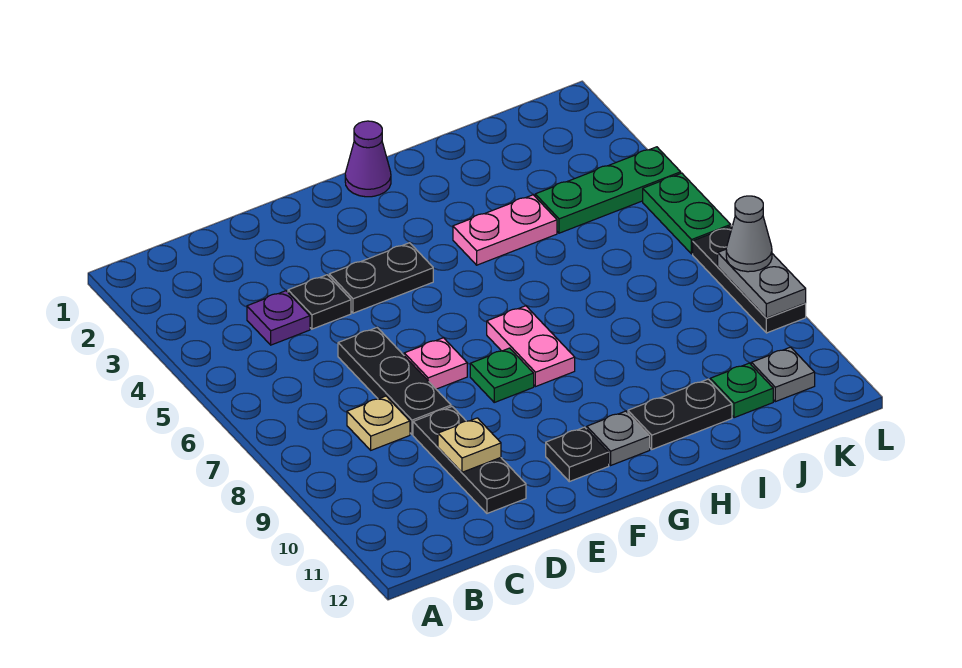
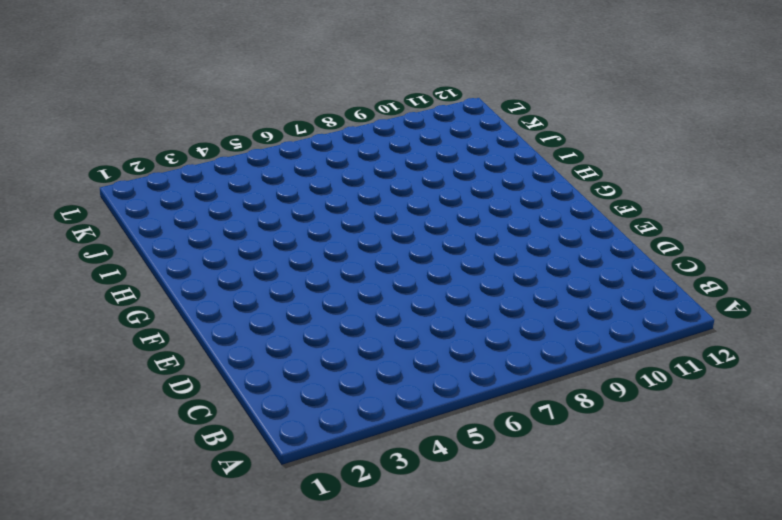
none -> purple plate C4 level 1
none -> tan plate C8 level 1
none -> black plate D4 level 1

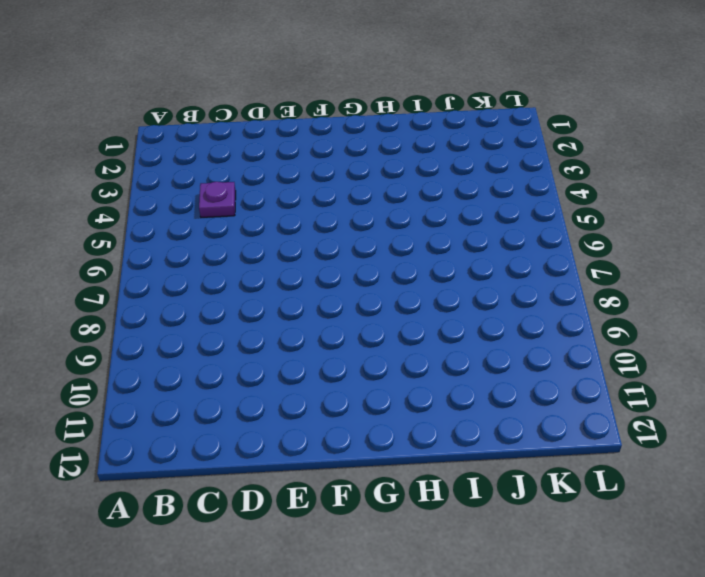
none -> tan plate C8 level 1
none -> black plate D4 level 1
none -> black plate D6:D8 level 1

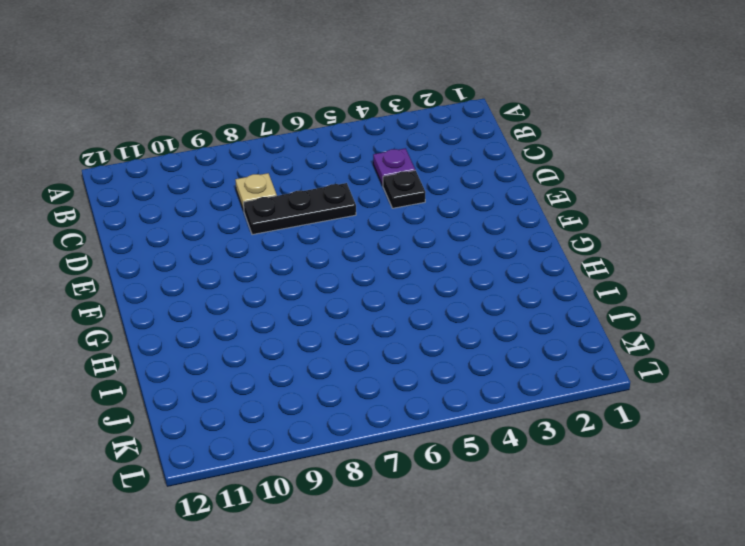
none -> black plate D9:D11 level 1
none -> black plate E4:F4 level 1
none -> pink plate E7 level 1

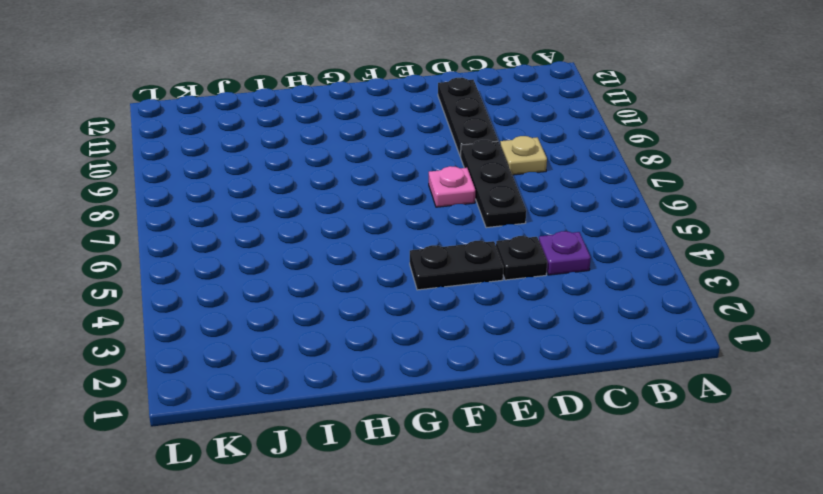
none -> green plate F8 level 1
none -> black plate F11 level 1
none -> purple cone G1 level 1

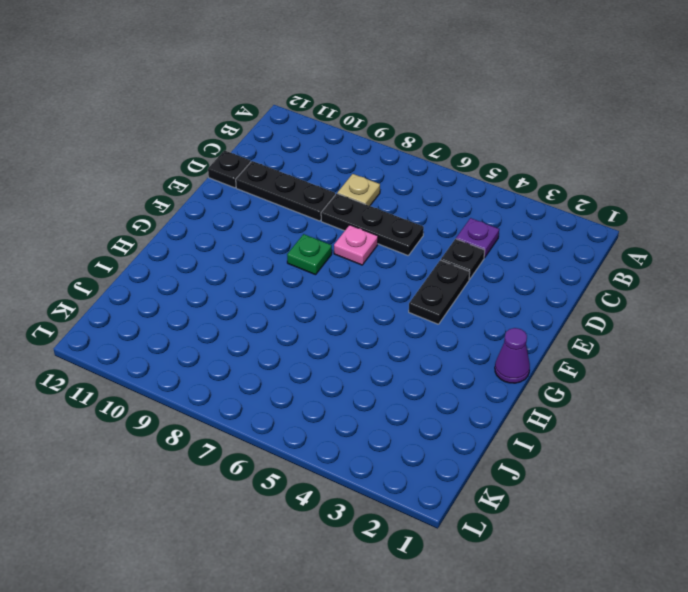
black plate D12 level 1 -> black plate F11 level 1
none -> pink plate G7:G8 level 1
none -> grey plate G11 level 1
none -> pink plate H4:I4 level 1

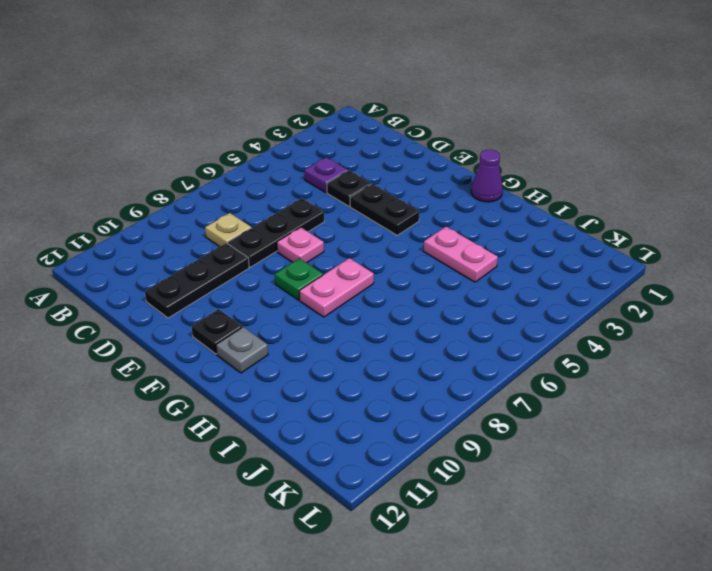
none -> black plate H11:I11 level 1
none -> green plate J4:L4 level 1
none -> green plate J11 level 1

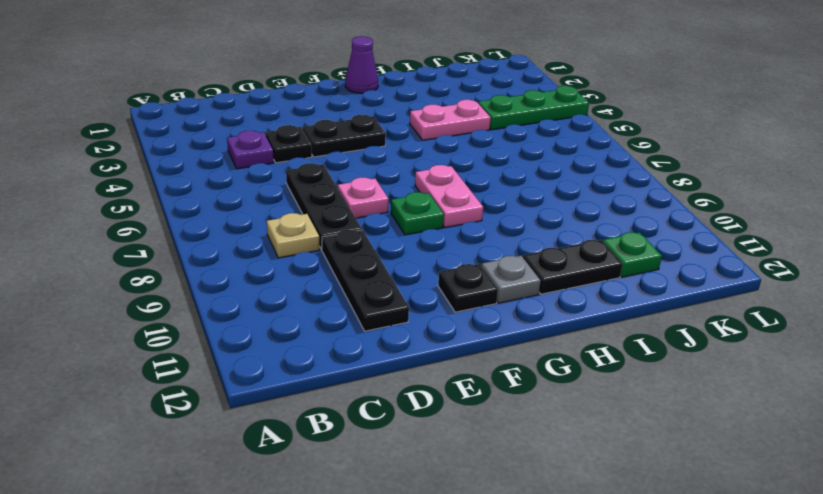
none -> grey plate K11 level 1
none -> green plate L5:L6 level 1
none -> black plate L7:L9 level 1

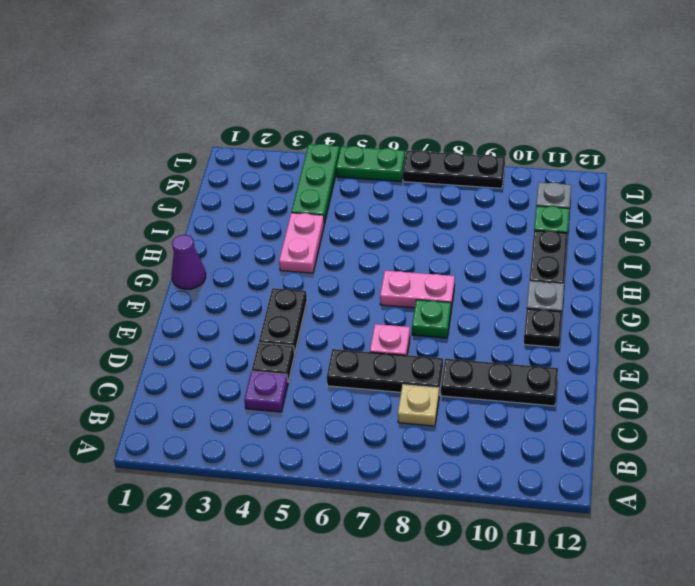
none -> tan plate D10 level 2
none -> grey plate L8:L9 level 2
none -> grey cone L8 level 3

